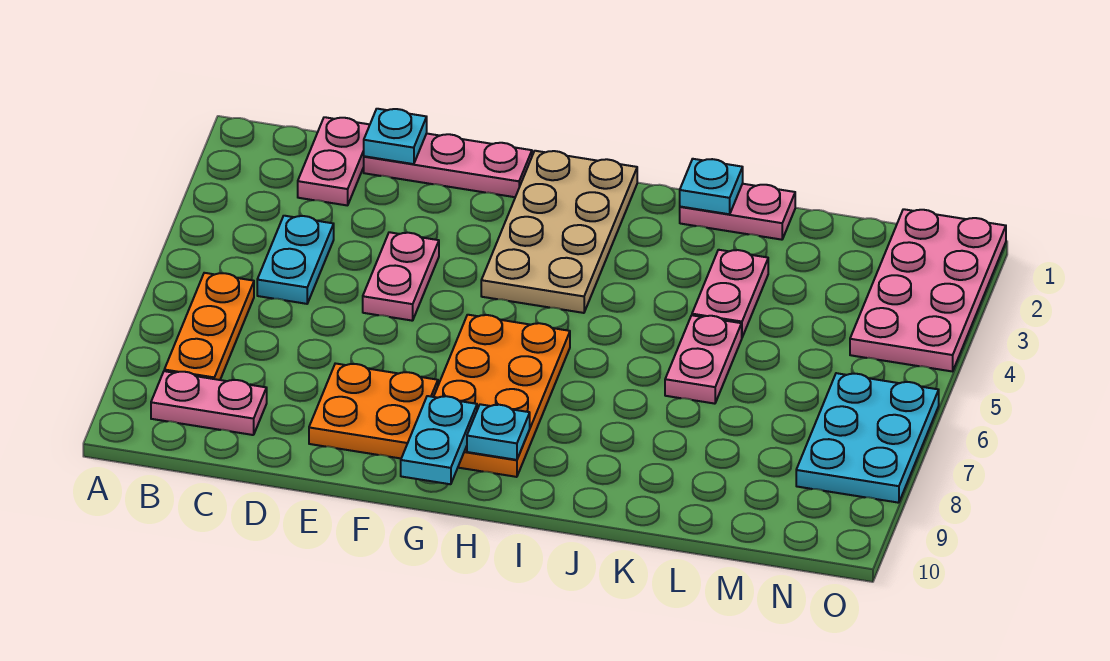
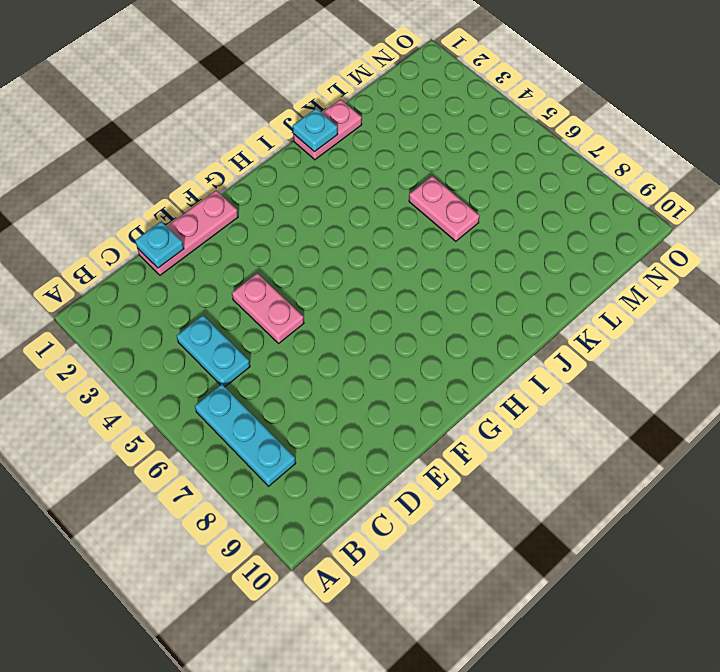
cyan plate B6:B8 level 1 -> orange plate B6:B8 level 1
none -> pink plate B9:C9 level 1
none -> pink plate C1:C2 level 1
none -> orange plate E8:F9 level 1

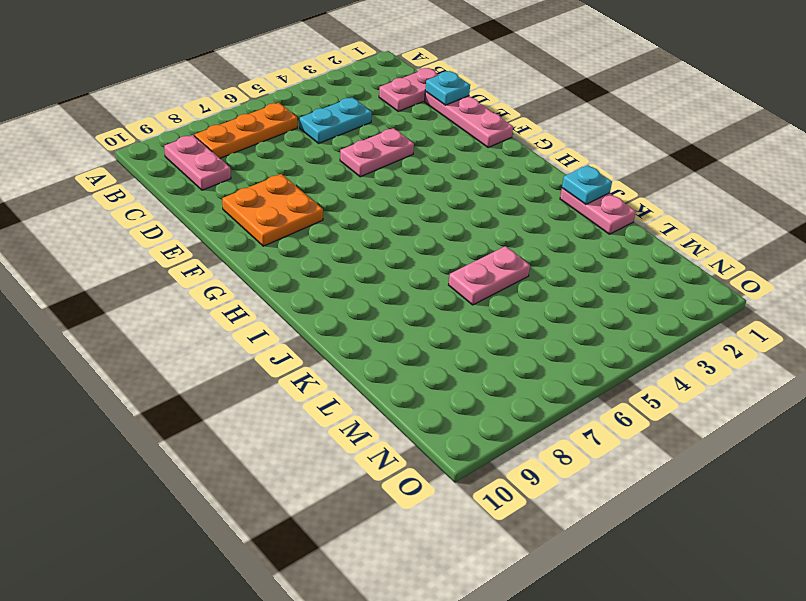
none -> tan plate G1:H4 level 1
none -> orange plate G6:H9 level 1
none -> pink plate K3:K4 level 1

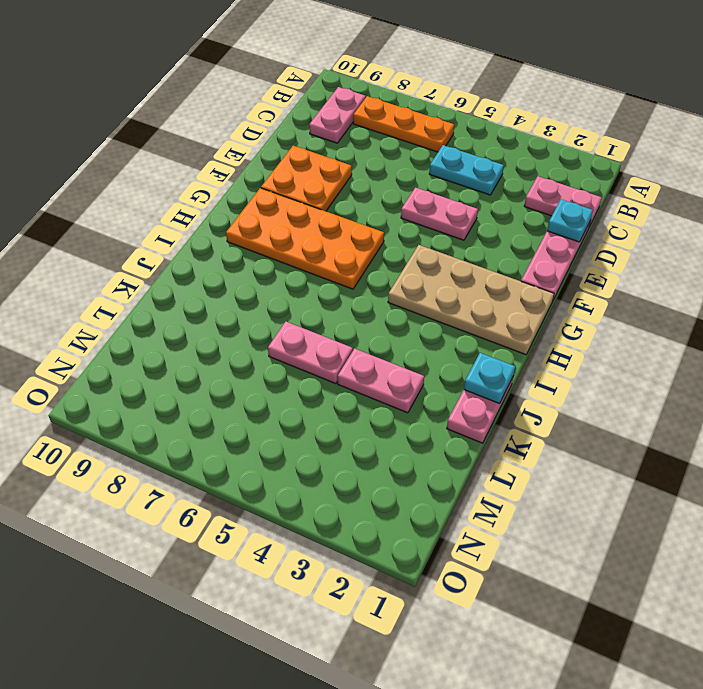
none -> pink plate N1:O4 level 1
none -> cyan plate N6:O8 level 1
none -> cyan plate G9:G10 level 2

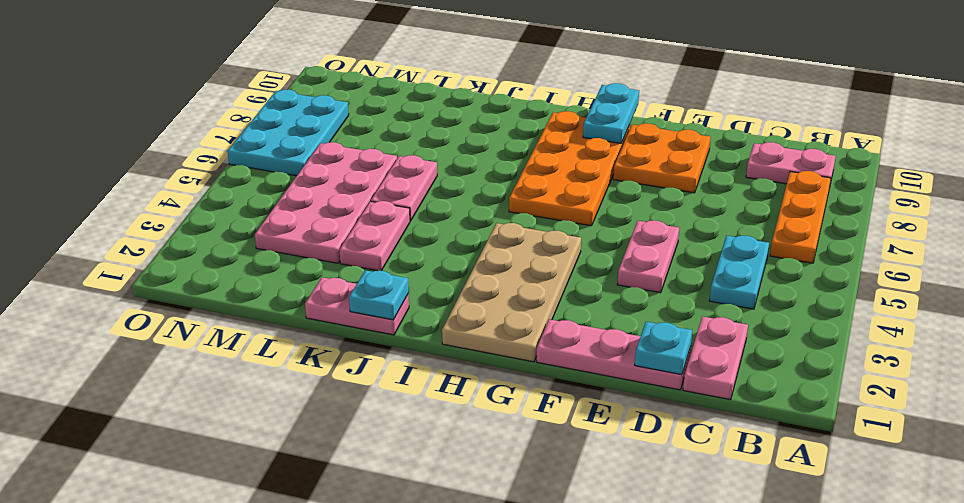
pink plate L3:M6 level 1 -> pink plate N1:O4 level 1
none -> cyan plate H9 level 2

